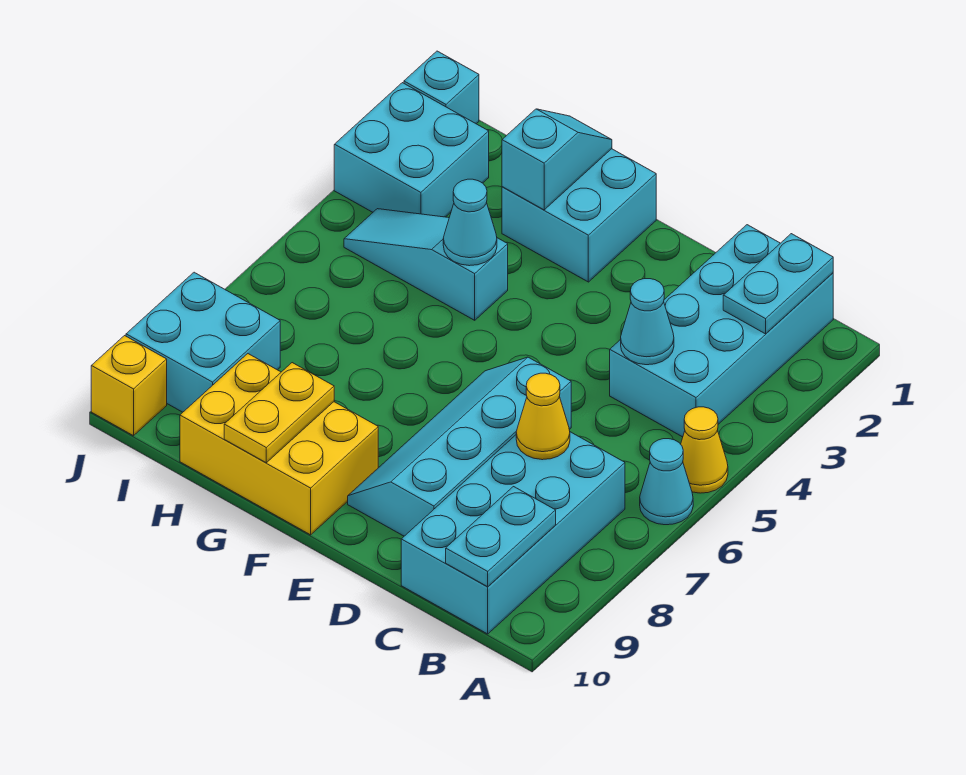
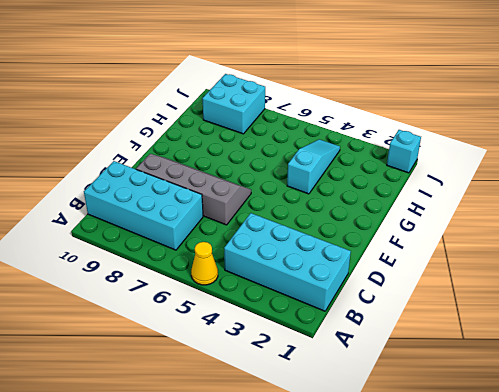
grey slope D6:E9 level 1 top D -> cyan slope D6:E9 level 1 top D
none -> cyan cone A6 level 1
none -> cyan brick F1:G2 level 1
none -> yellow brick F9:H10 level 1

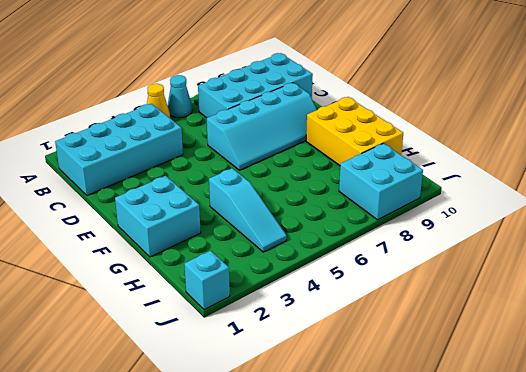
none -> cyan brick I2:J3 level 1
none -> yellow brick J10 level 1
none -> cyan plate B1:B2 level 2

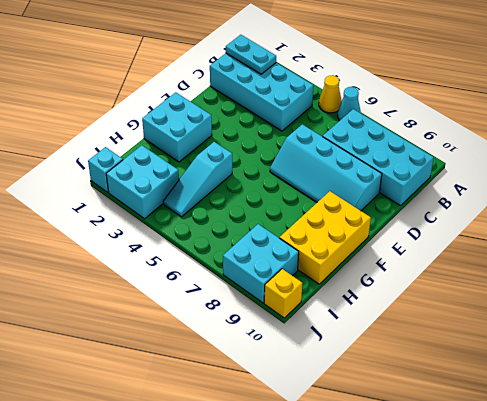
none -> cyan plate B9:B10 level 2
none -> cyan cone C4 level 2
none -> yellow cone C7 level 2

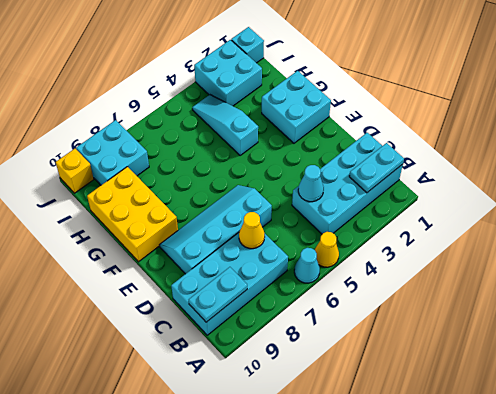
none -> cyan slope G1:G2 level 2 top 2
none -> cyan cone G4 level 2
none -> yellow plate G9:G10 level 2

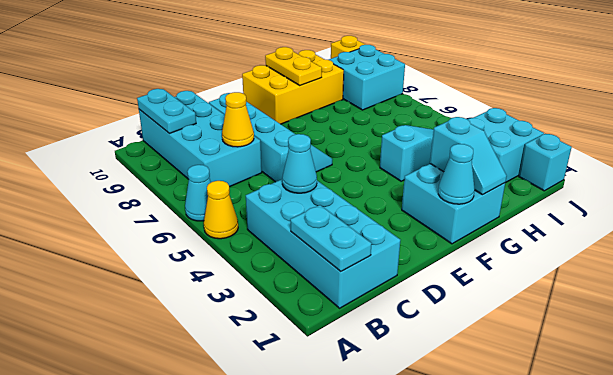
cyan cone F1 level 2 -> cyan cone G4 level 2

